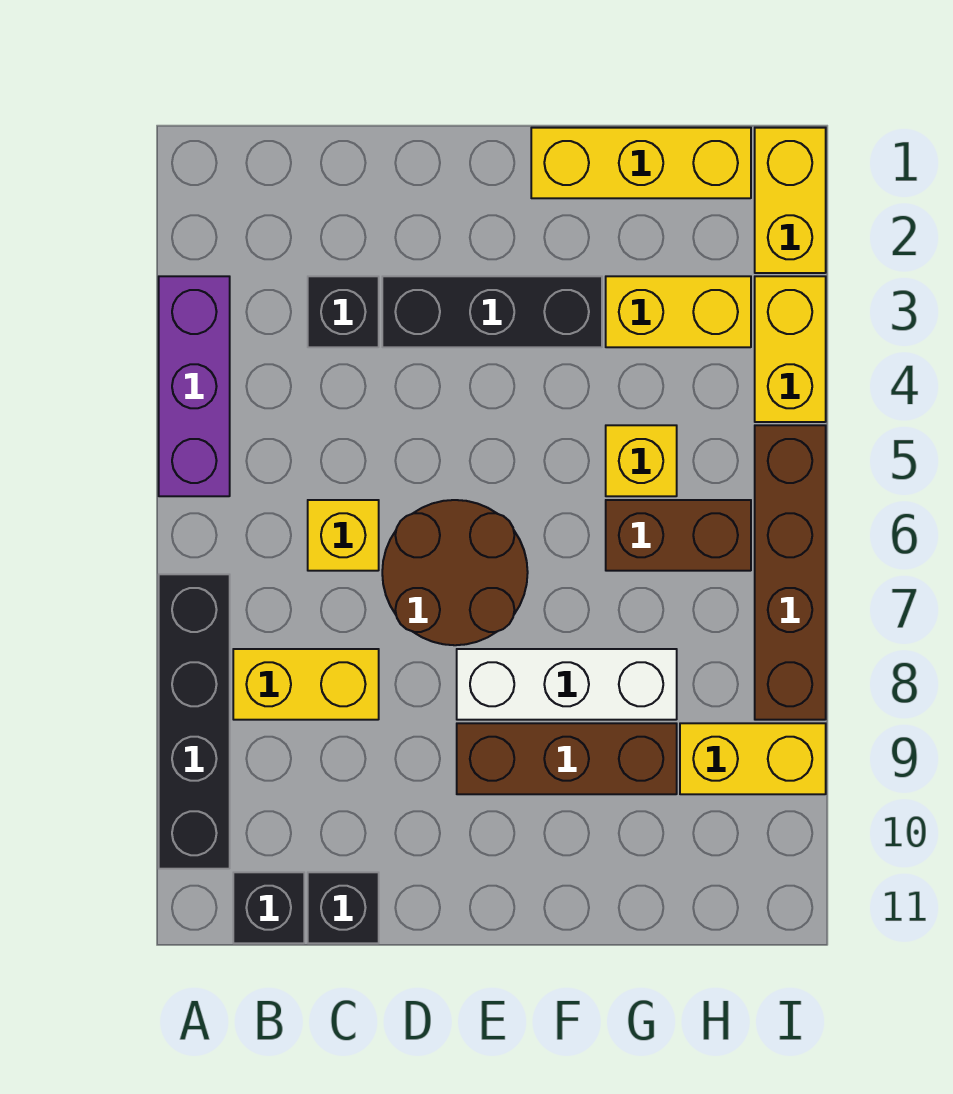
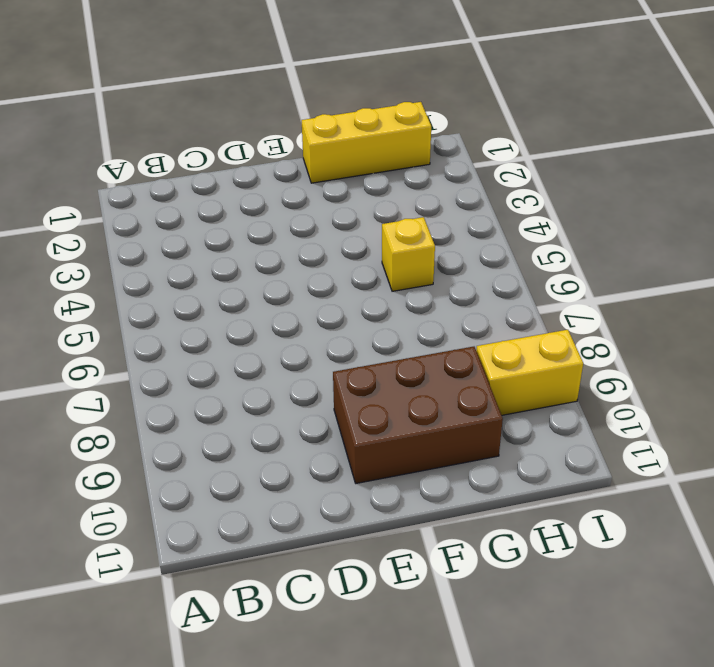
brown brick E9:G10 level 1 -> brown brick E9:G9 level 1
none -> purple brick A3:A5 level 1
none -> black brick A7:A10 level 1
none -> yellow brick B8:C8 level 1

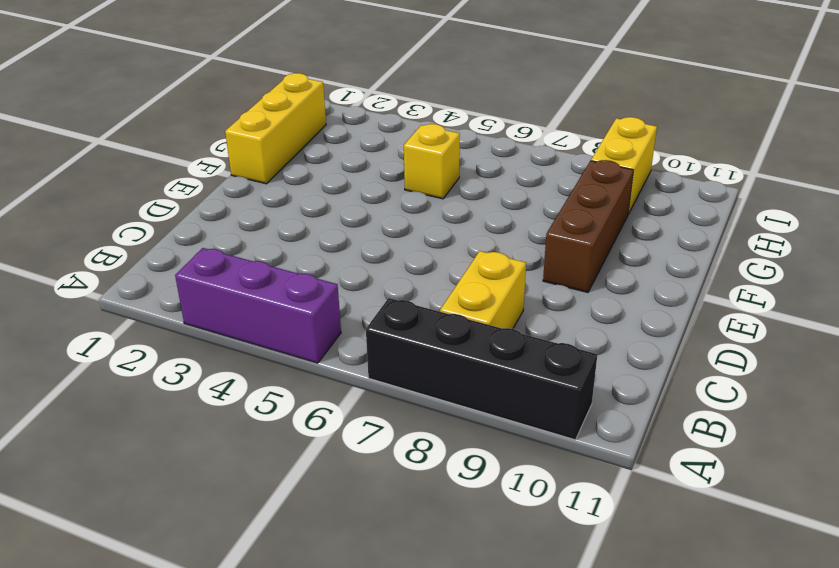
none -> black brick B11 level 1
none -> black brick C3 level 1
none -> yellow brick C6 level 1

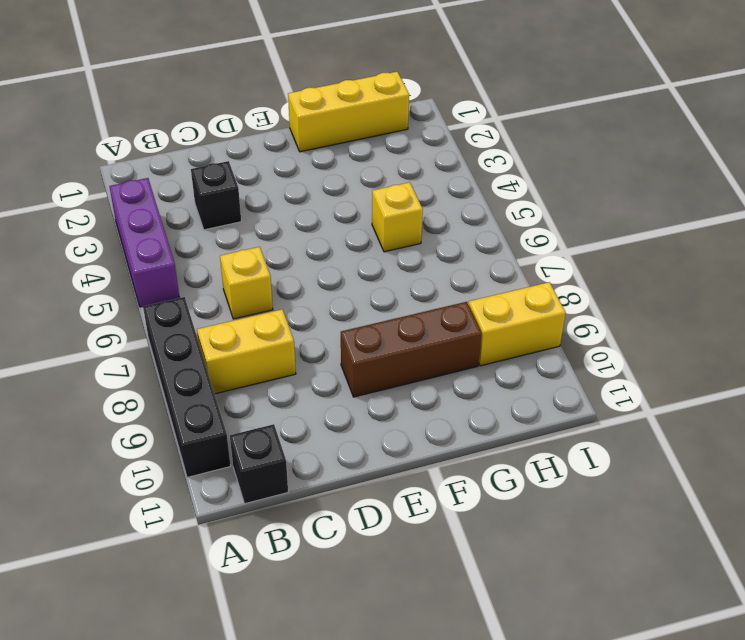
none -> black brick C11 level 1
none -> black brick D3:F3 level 1
none -> brown round brick D6:E7 level 1

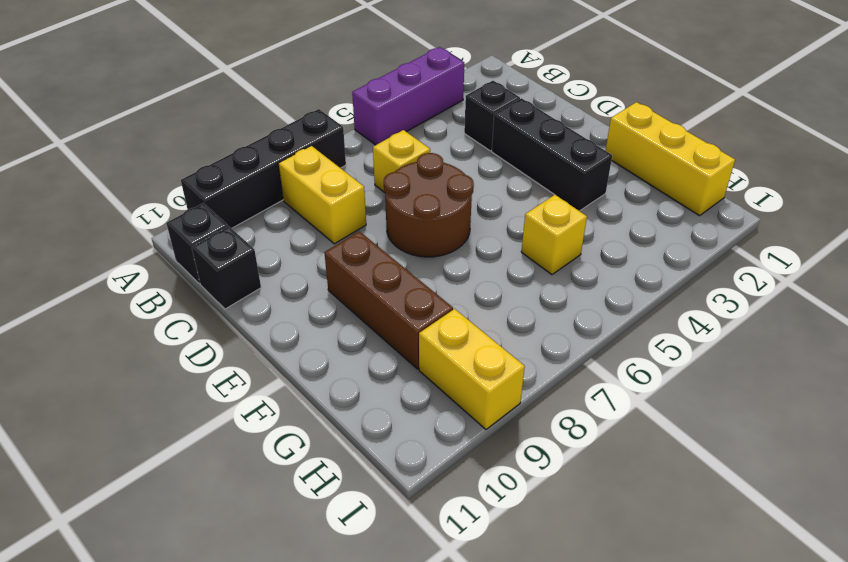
none -> white brick E8:G8 level 1
none -> yellow brick G3:H3 level 1
none -> brown brick G6:H6 level 1

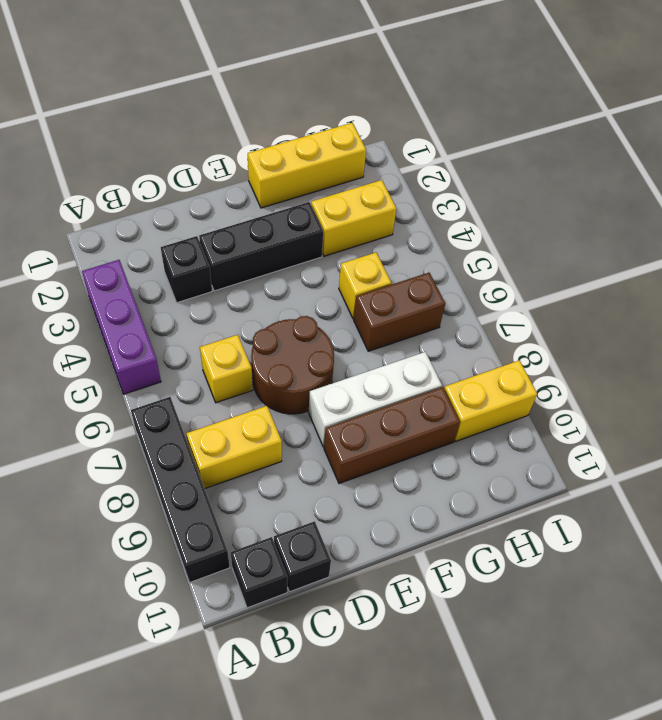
none -> yellow brick I1:I2 level 1
none -> yellow brick I3:I4 level 1
none -> brown brick I5:I8 level 1

